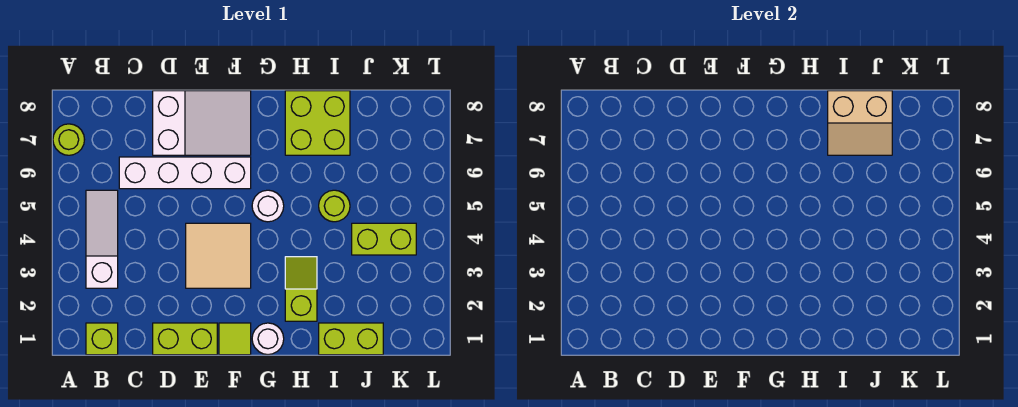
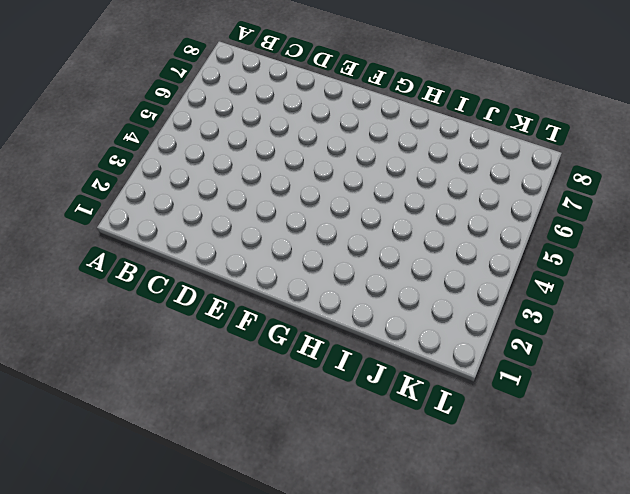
none -> lime round brick A7 level 1
none -> lime brick B1 level 1
none -> white slope B3:B5 level 1 top 3

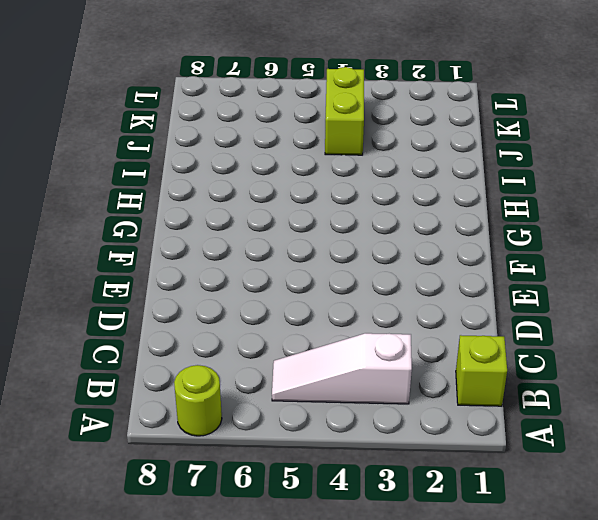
none -> white brick C6:F6 level 1
none -> lime brick D1:E1 level 1
none -> white slope D7:F8 level 1 top D

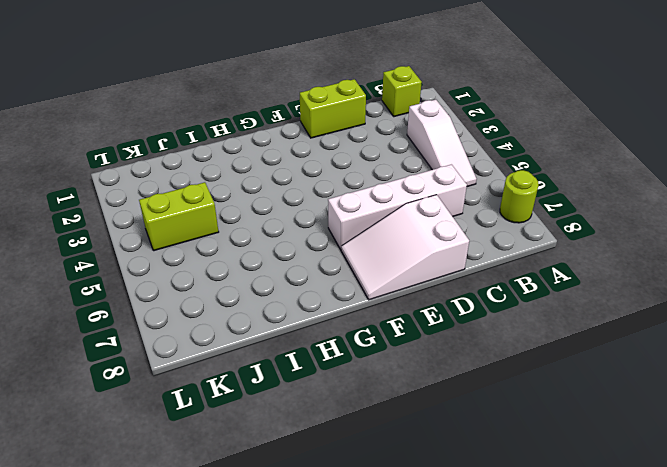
none -> tan tile E3:F4 level 1
none -> lime tile F1 level 1
none -> white round brick G1 level 1

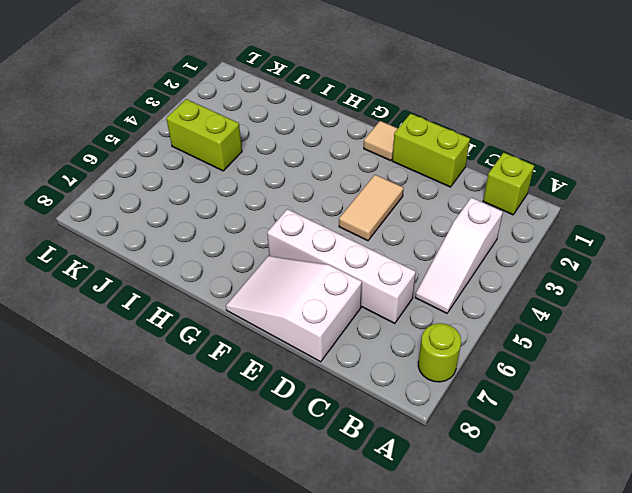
tan tile E3:E4 level 1 -> tan tile E3:F4 level 1
tan tile F1 level 1 -> lime tile F1 level 1
none -> white round brick G1 level 1
none -> white round brick G5 level 1
none -> lime slope H2:H3 level 1 top 2

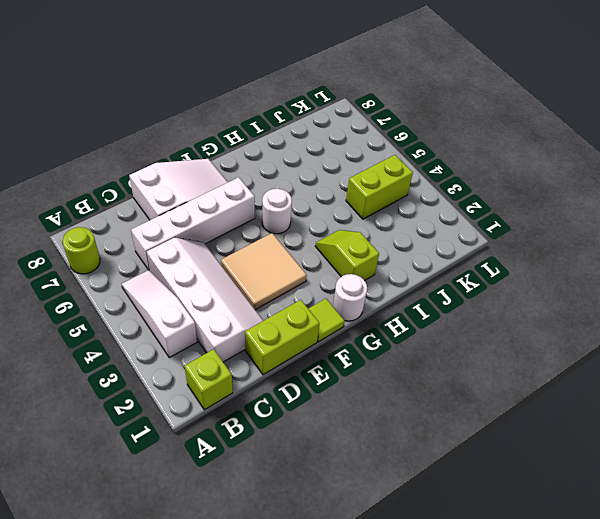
white slope C2:D5 level 1 top C -> none
none -> lime brick H7:I8 level 1
none -> lime brick I1:J1 level 1
none -> lime round brick I5 level 1

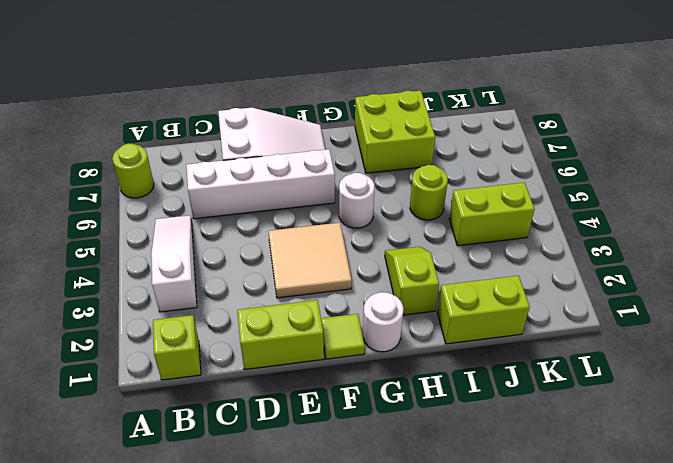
none -> tan slope I7:J8 level 2 top 8

